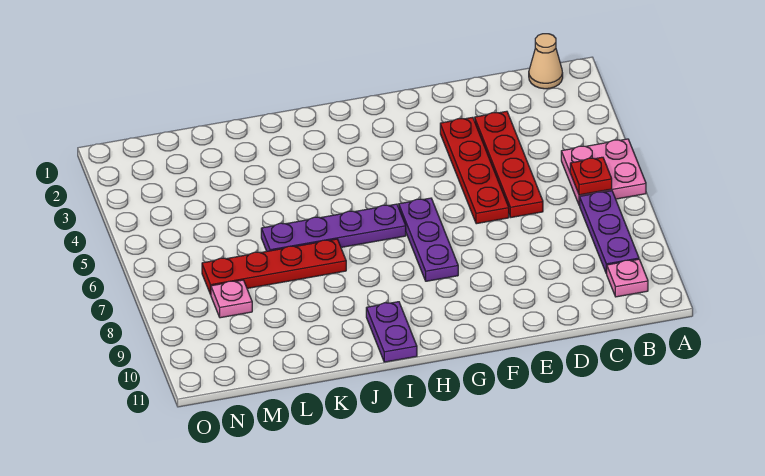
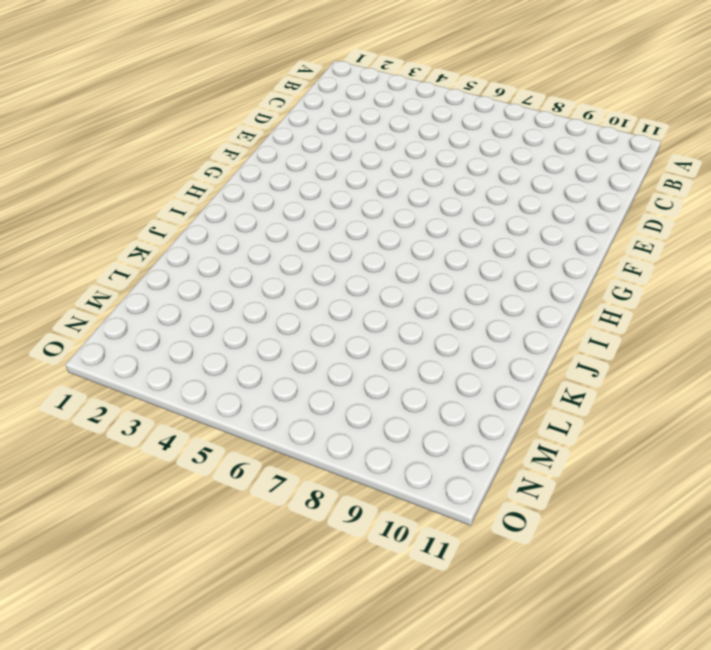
none -> pink plate A5:B6 level 1
none -> tan cone B1 level 1
none -> purple plate B7:B9 level 1

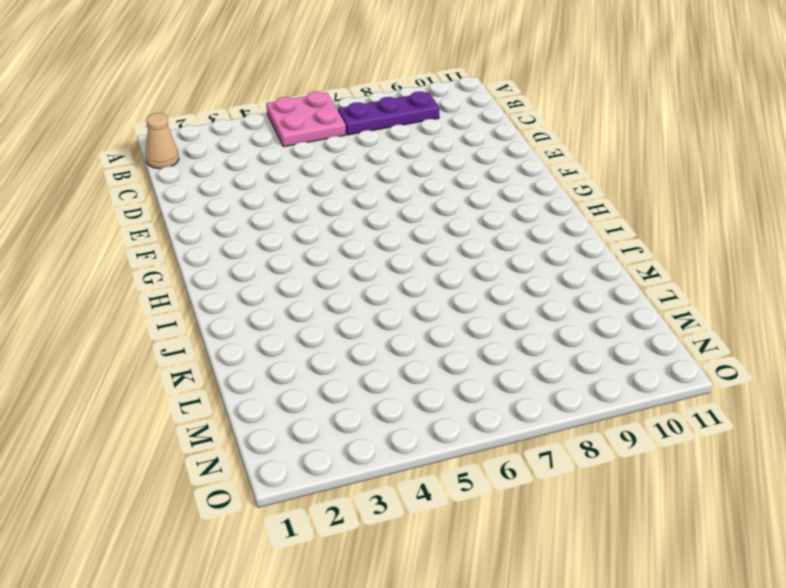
none -> pink plate B10 level 1
none -> red plate D3:D6 level 1
none -> red plate E3:E6 level 1

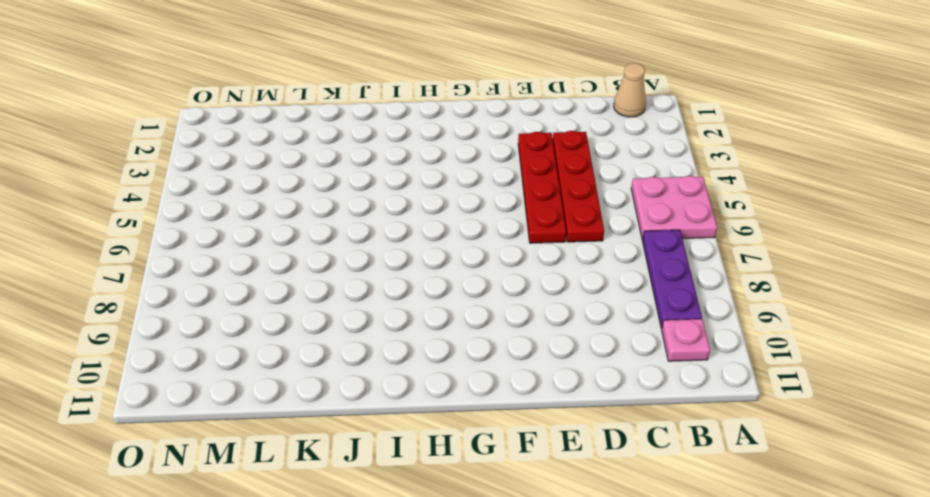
none -> purple plate G6:G8 level 1
none -> purple plate H6:K6 level 1
none -> purple plate I10:I11 level 1

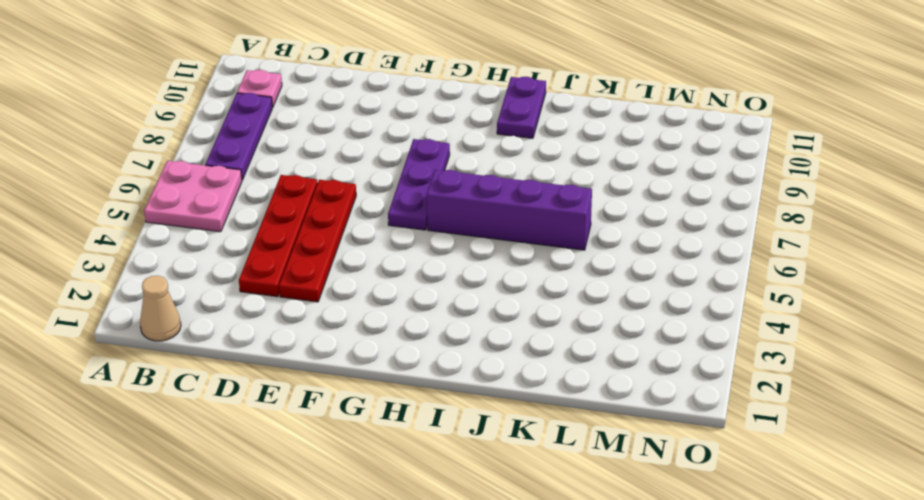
purple brick H6:K6 level 1 -> purple plate H6:K6 level 1
none -> red plate J7:M7 level 1
none -> pink plate M8 level 1
none -> red plate B6 level 2

